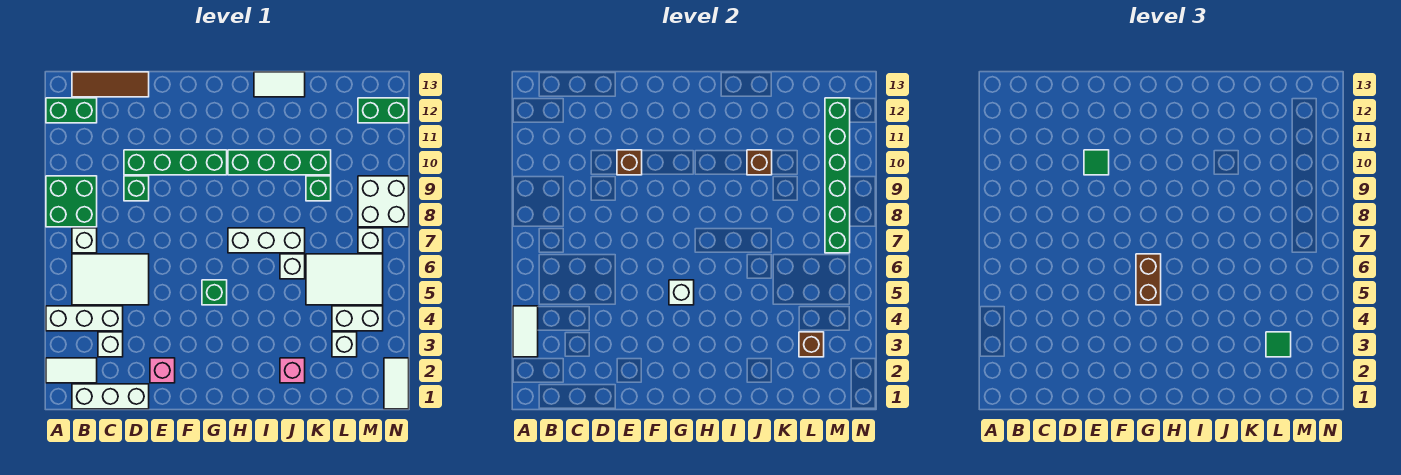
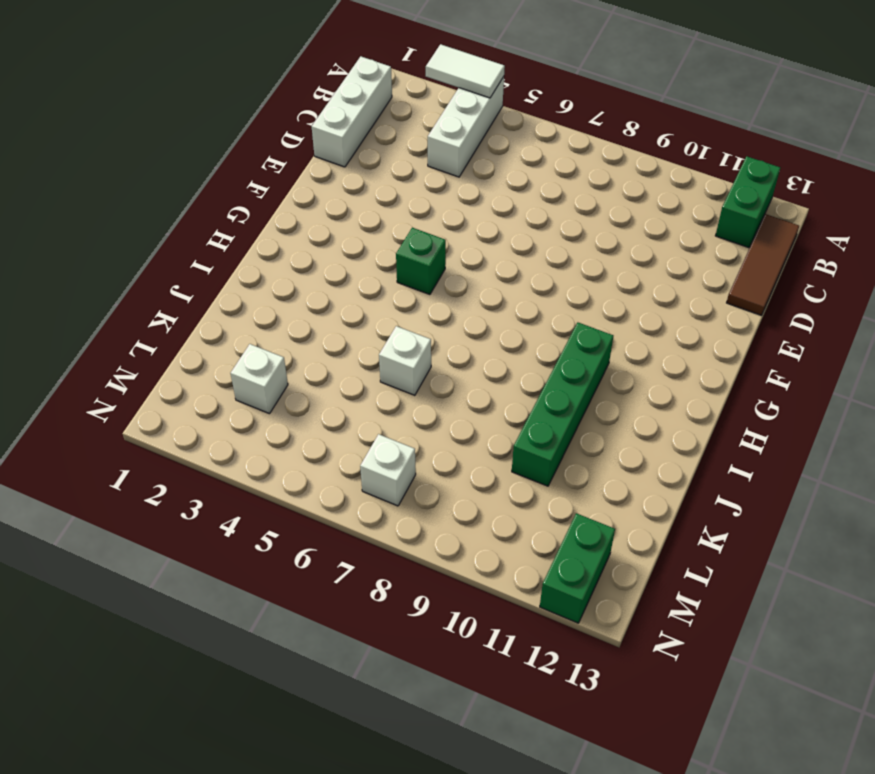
none -> white tile A2:B2 level 1
none -> green brick A8:B9 level 1
none -> white tile B5:D6 level 1
none -> white brick B7 level 1

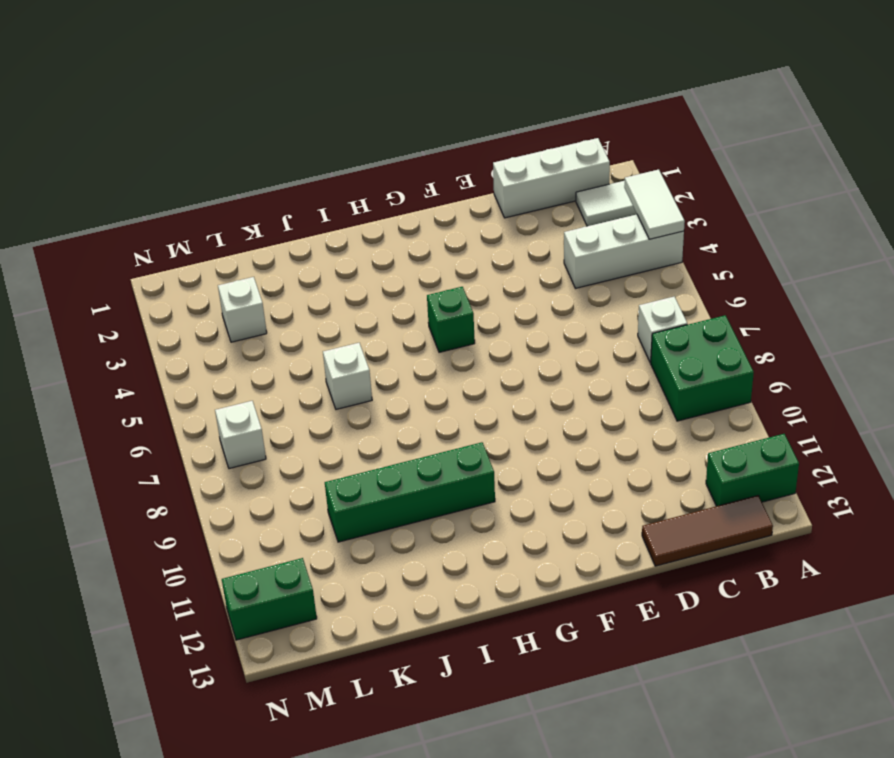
none -> white tile B5:D6 level 1
none -> white brick C3 level 1
none -> green brick D9 level 1
none -> green brick D10:G10 level 1

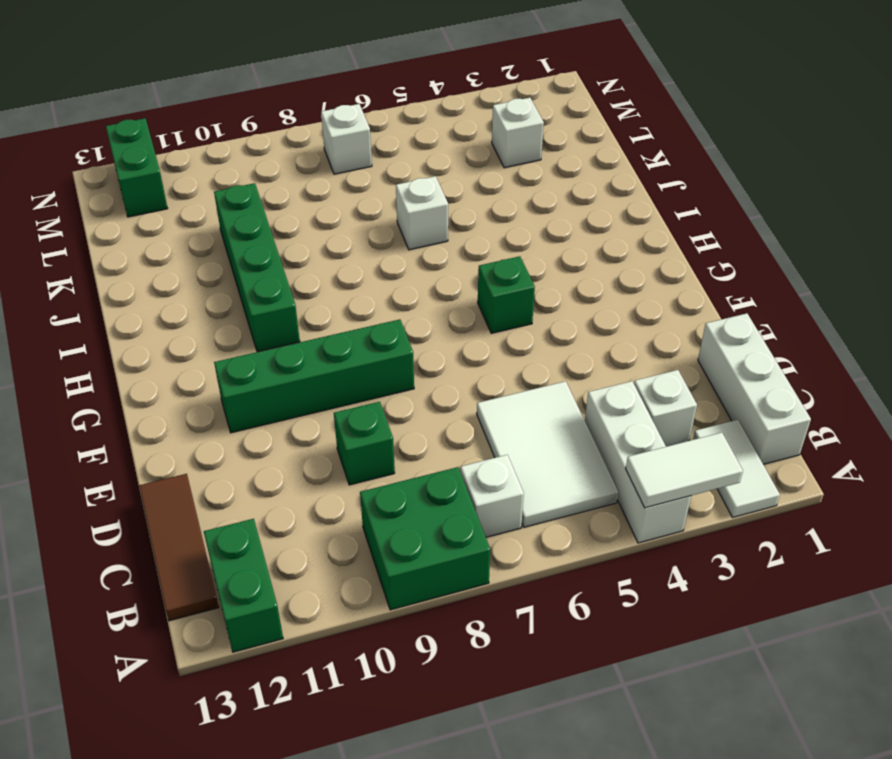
green brick F8:F11 level 1 -> green brick D10:G10 level 1
none -> pink brick E2 level 1
none -> white brick H7:J7 level 1
none -> white tile I13:J13 level 1
none -> pink brick J2 level 1

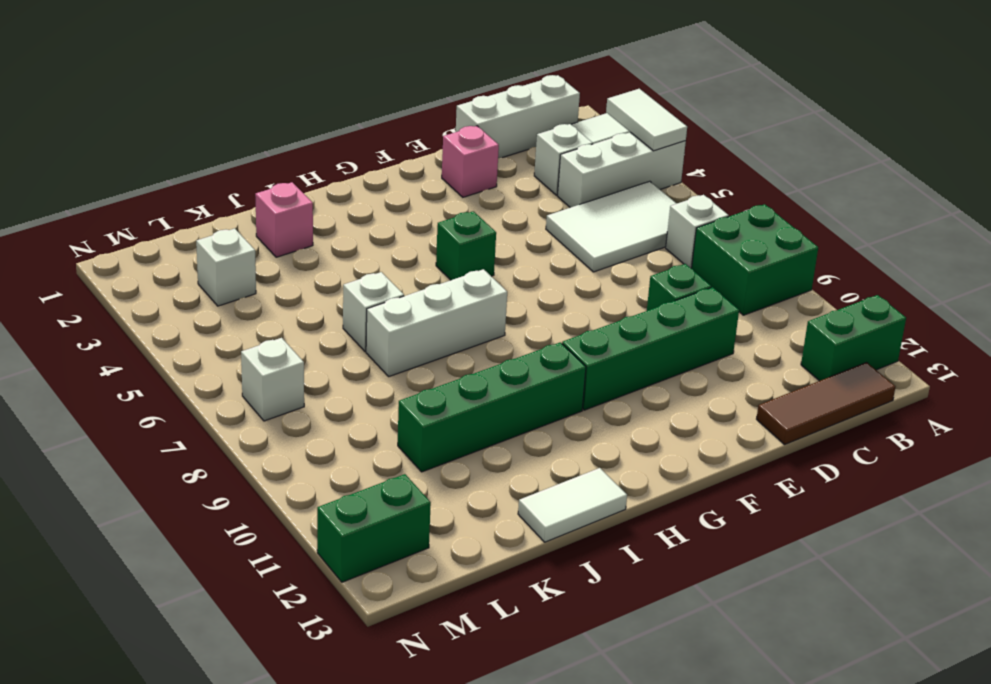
none -> white tile K5:M6 level 1
none -> green brick K9 level 1
none -> white brick L4:M4 level 1
none -> white brick M8:N9 level 1

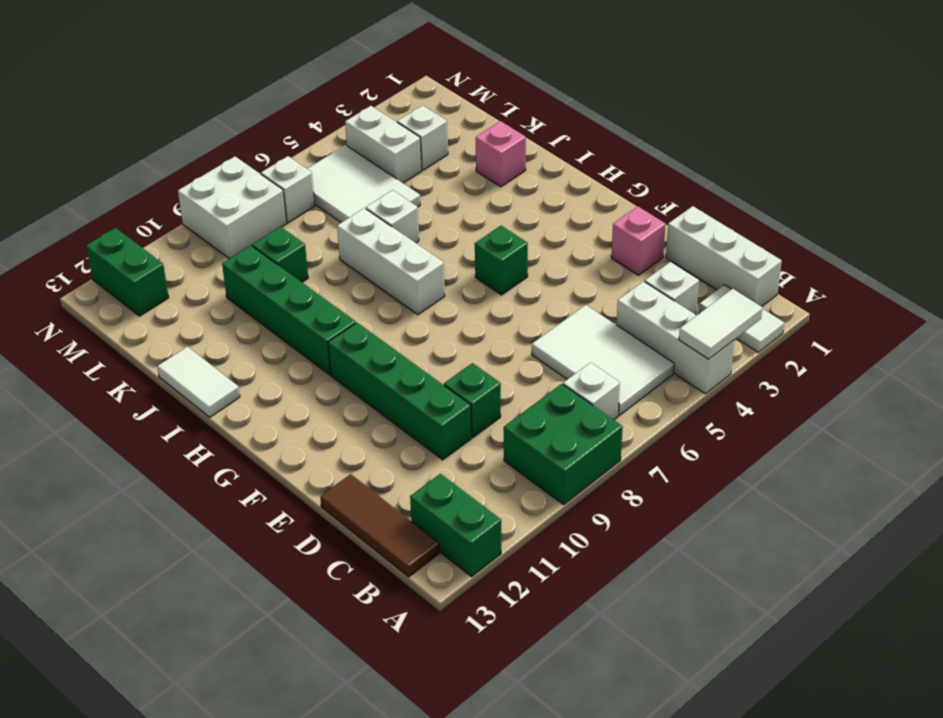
none -> white tile N1:N2 level 1
none -> brown brick E10 level 2
none -> white brick G5 level 2
none -> brown brick J10 level 2

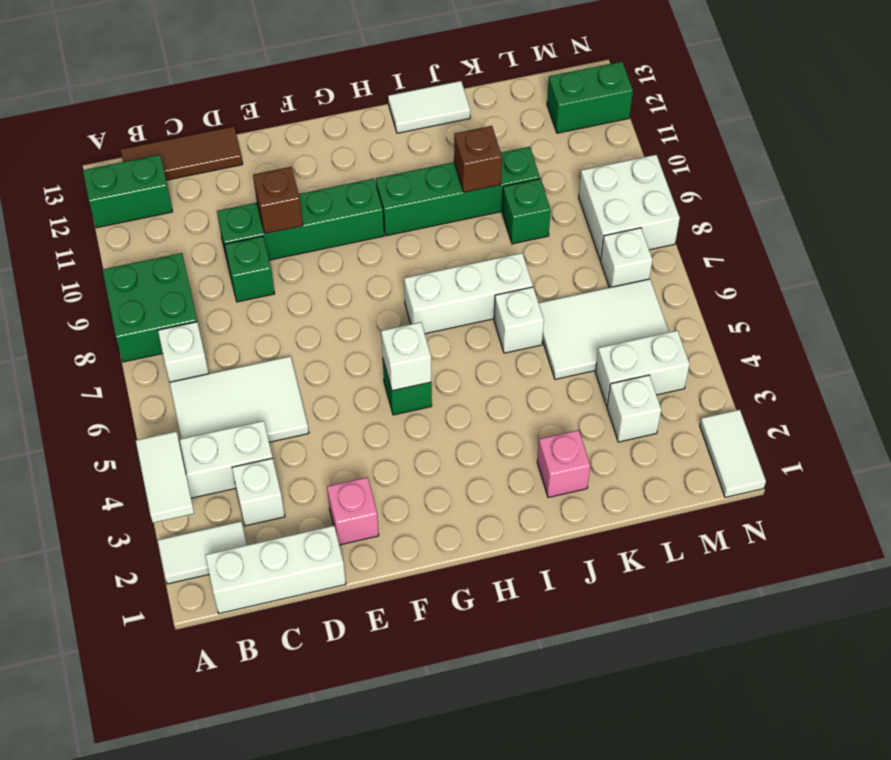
none -> brown brick L3 level 2
none -> green brick M7:M12 level 2
none -> green tile E10 level 3
none -> brown brick G5:G6 level 3

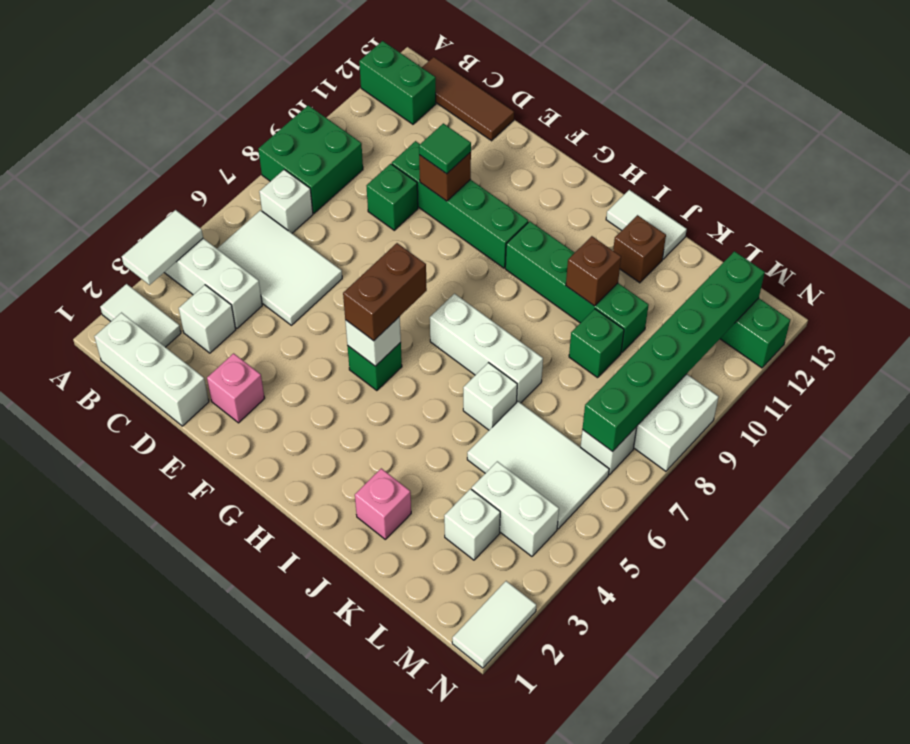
brown brick J12 level 1 -> brown brick L3 level 2
none -> green tile L3 level 3

